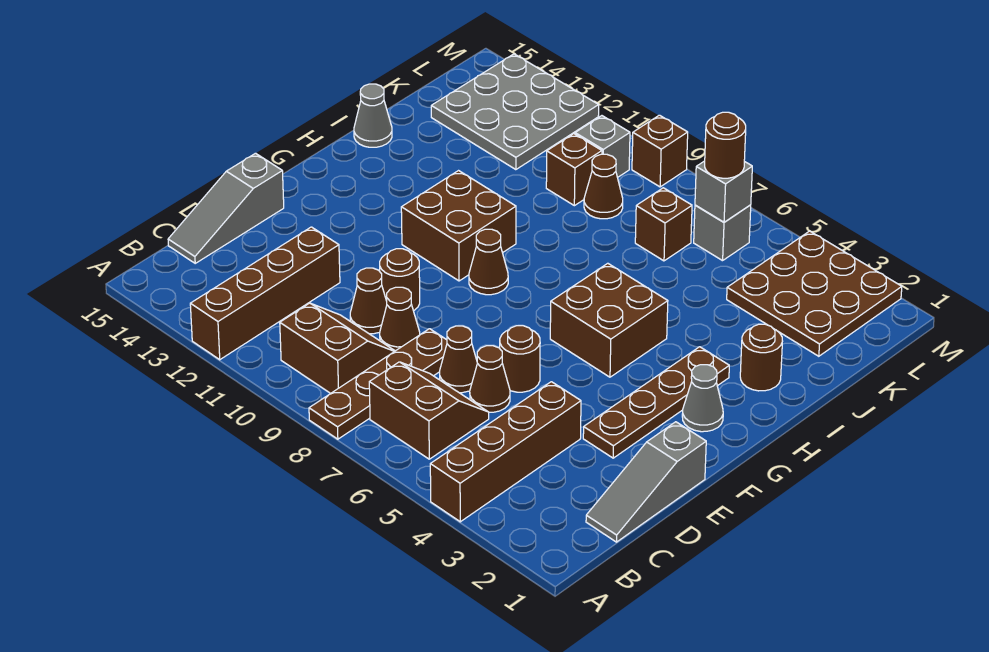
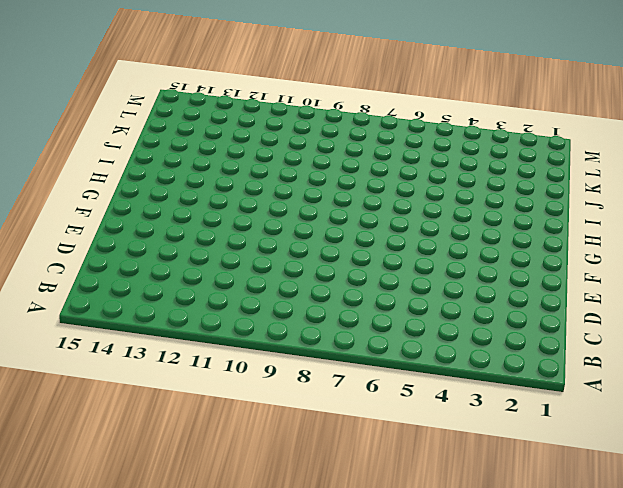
none -> brown brick A4:D4 level 1
none -> brown plate A8:D8 level 1
none -> brown brick A12:D12 level 1
none -> brown slope B6:C7 level 1 top B

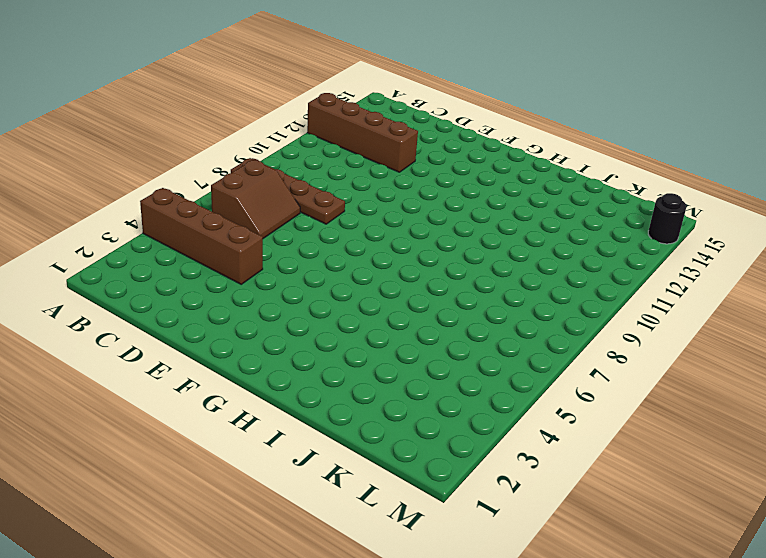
black round brick M14 level 1 -> grey plate K12:M14 level 1
none -> brown slope B9:C10 level 1 top B
none -> grey slope C1:E1 level 1 top E
none -> grey slope C15:E15 level 1 top E
none -> brown cone D6 level 1

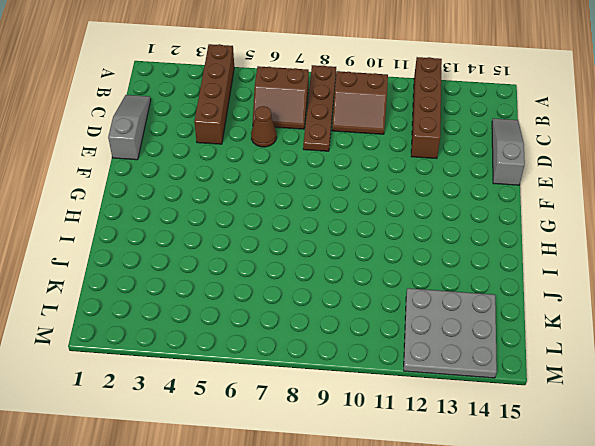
none -> brown cone D7 level 1
none -> brown cone D9 level 1
none -> brown cone D10 level 1
none -> brown plate E3:H3 level 1

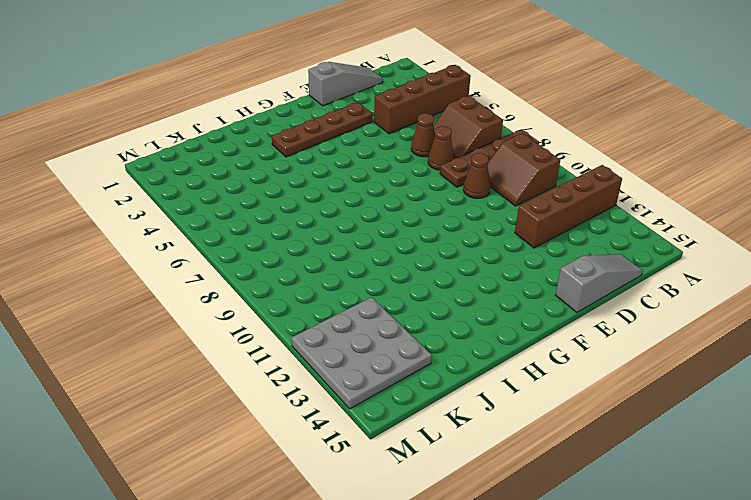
none -> brown cone D10 level 1
none -> brown round brick E6 level 1
none -> brown round brick E10 level 1
none -> grey cone G2 level 1

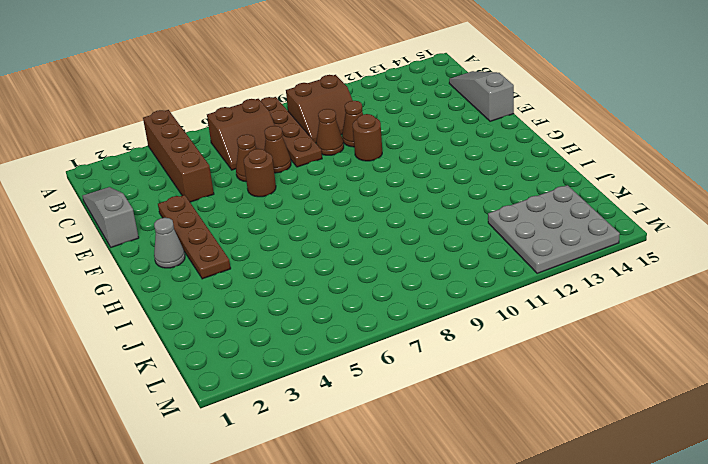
none -> brown brick A12:D12 level 1
none -> brown brick G5:H6 level 1
none -> brown cone G9 level 1
none -> brown brick G10:H11 level 1

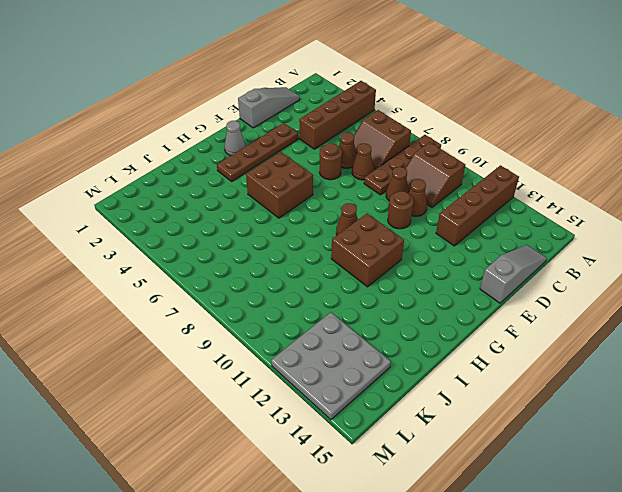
none -> brown round brick I2 level 1
none -> grey cone I15 level 1
none -> brown plate K2:M4 level 1
none -> brown brick K7 level 1

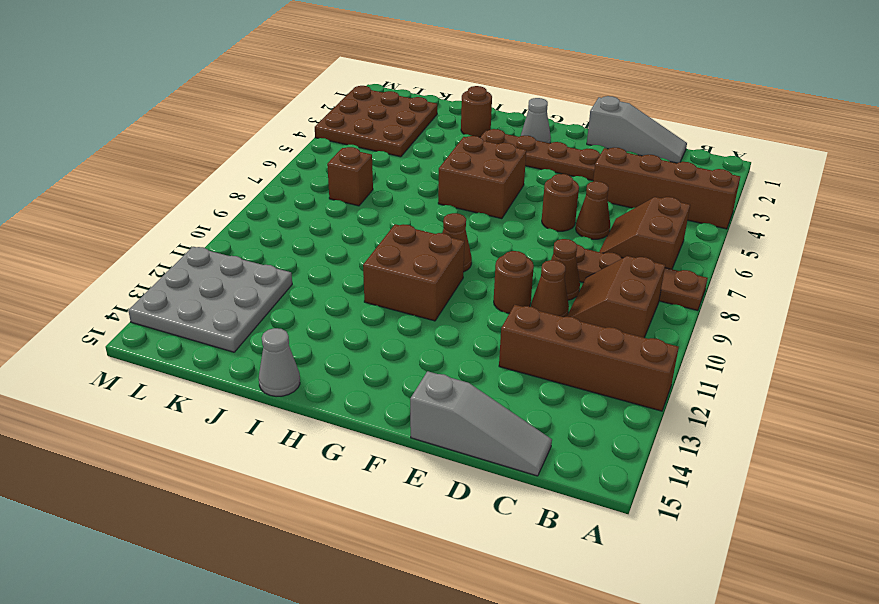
none -> brown cone D7 level 1
none -> brown cone K9 level 1
none -> brown brick K10 level 1
none -> grey brick L6 level 1

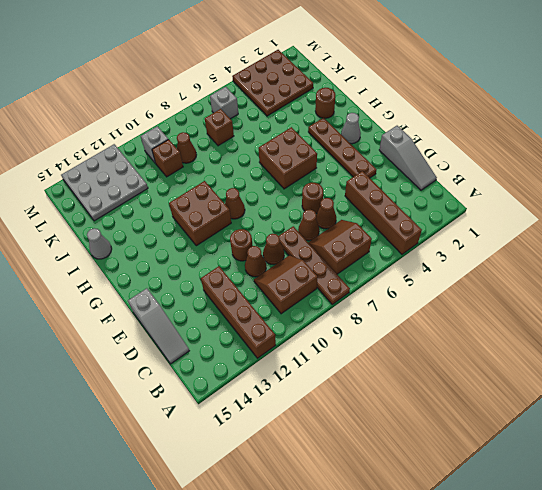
none -> brown brick M9 level 1
none -> grey brick L6 level 2
none -> brown round brick L6 level 3

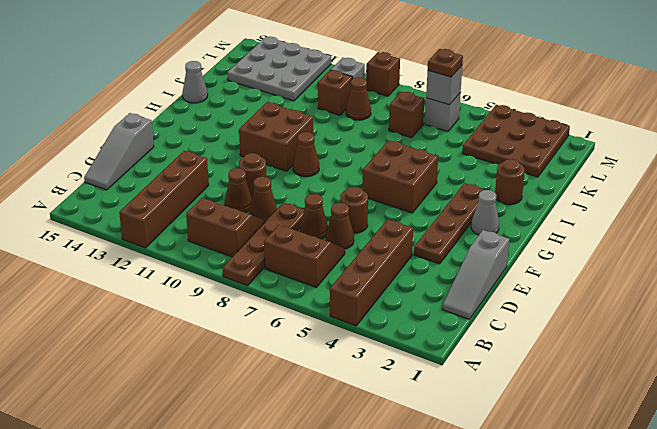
brown plate L6 level 3 -> brown round brick L6 level 3

